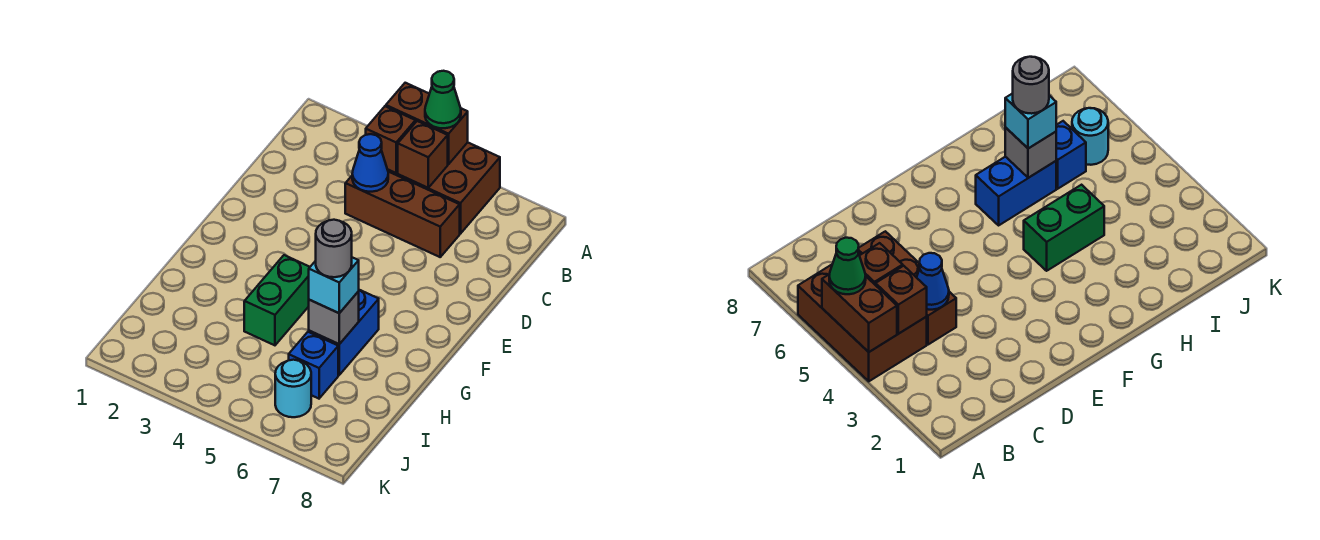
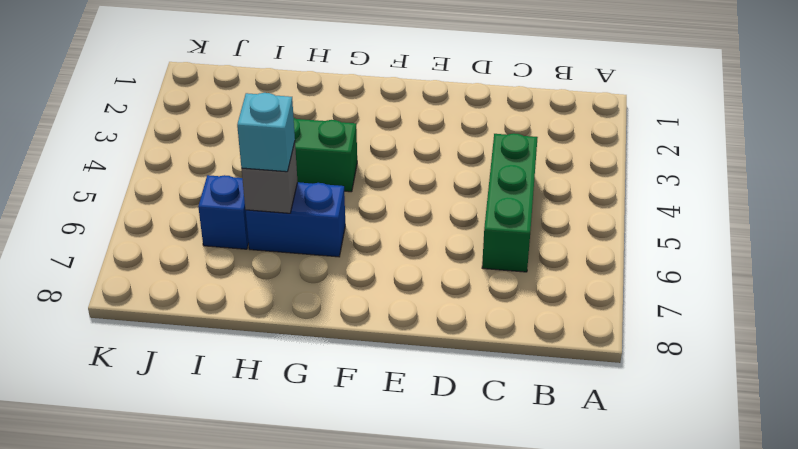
green brick C4:C6 level 1 -> brown brick C4:C6 level 1
none -> brown brick A4:B6 level 1
none -> cyan round brick J6 level 1
none -> brown brick A4:A5 level 2

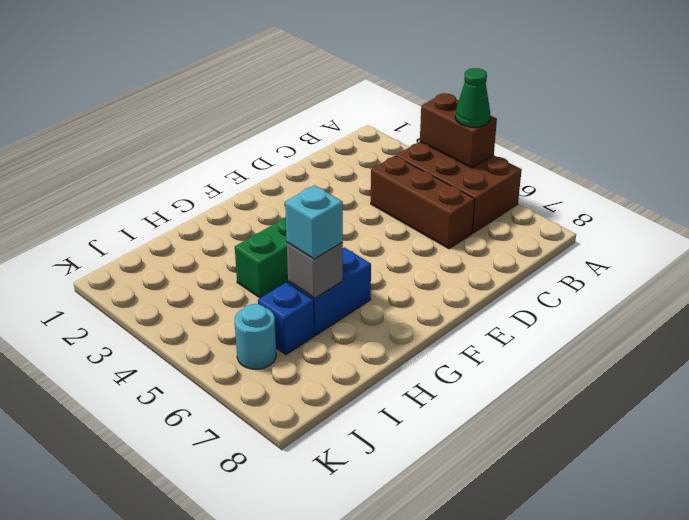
none -> brown brick B4 level 2
none -> brown brick B5 level 2
none -> blue cone C4 level 2

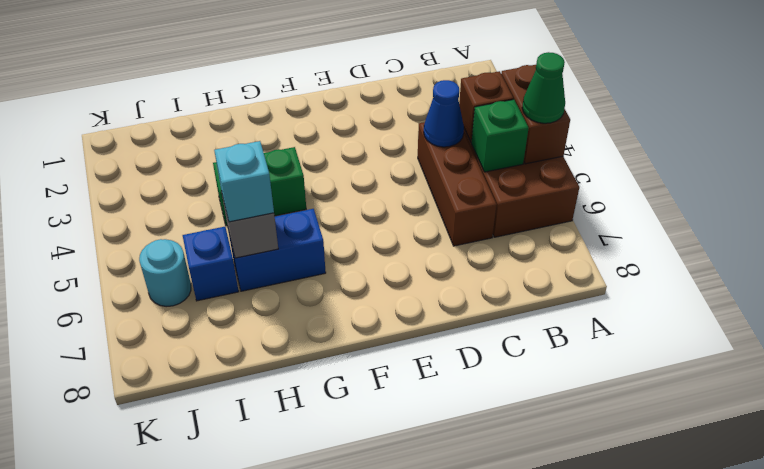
green brick B5 level 2 -> brown brick B5 level 2
none -> grey round brick H6 level 4

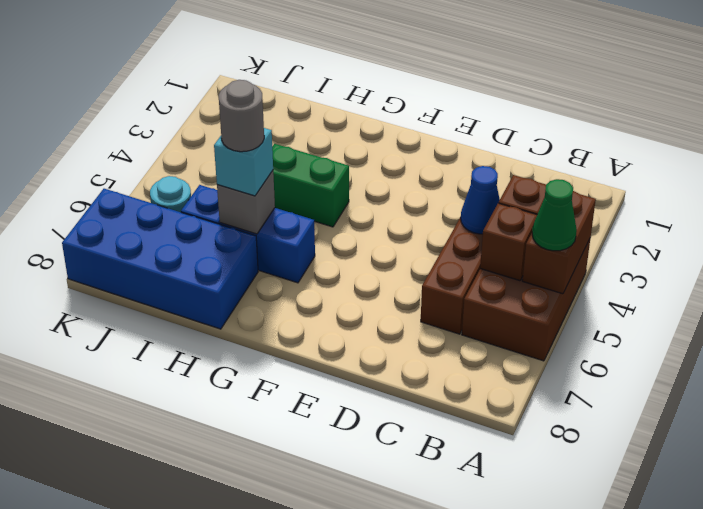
blue brick H7:K8 level 1 -> none

